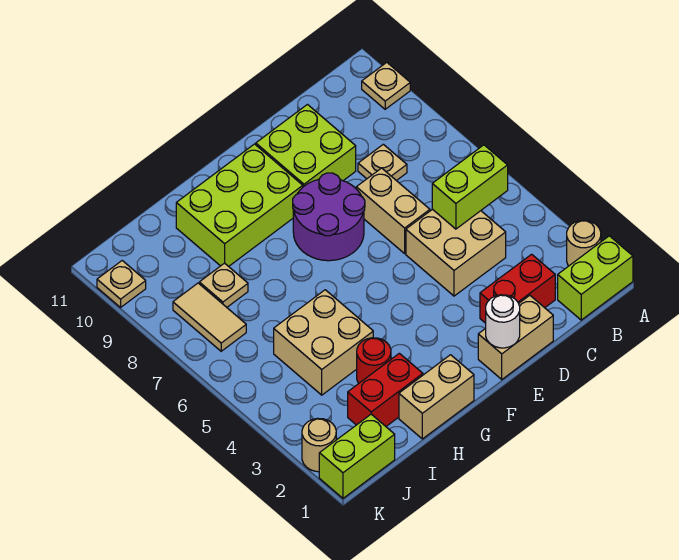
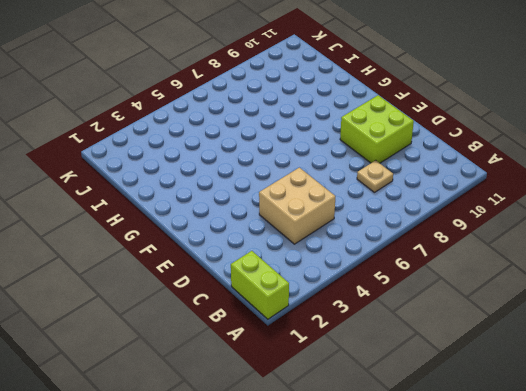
none -> tan round brick A2 level 1
none -> tan plate A10 level 1
none -> red brick C2:D2 level 1

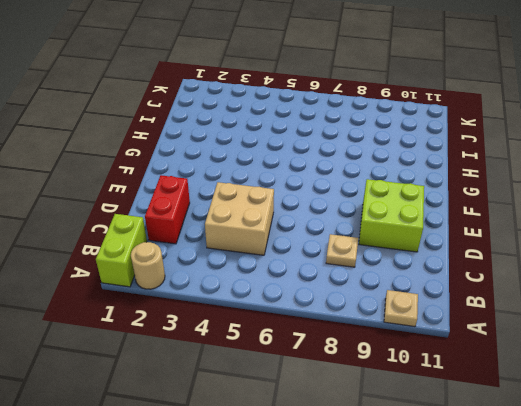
none -> tan brick D1:E1 level 1
none -> tan brick D6:D7 level 1
none -> purple round brick E7:F8 level 1

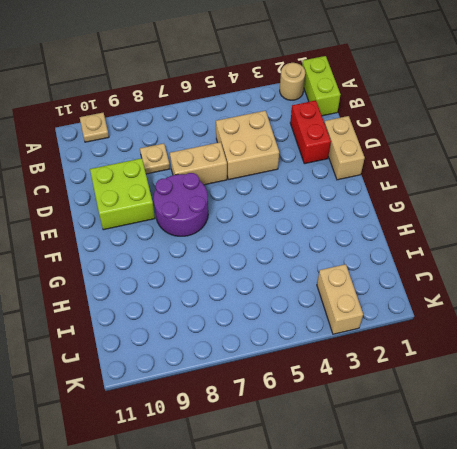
tan brick J3:K3 level 1 -> tan brick G1:H1 level 1
none -> lime brick F9:H10 level 1
none -> red brick H2:I2 level 1
none -> red round brick H3 level 1

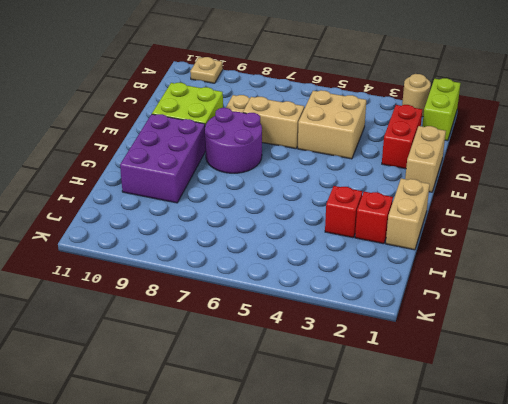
purple brick F9:H10 level 1 -> lime brick F9:H10 level 1
red brick H2 level 1 -> red brick H2:I2 level 1
red brick H3 level 1 -> red round brick H3 level 1
none -> tan brick H4:I5 level 1
none -> tan plate I8 level 1
none -> lime brick J1:K1 level 1

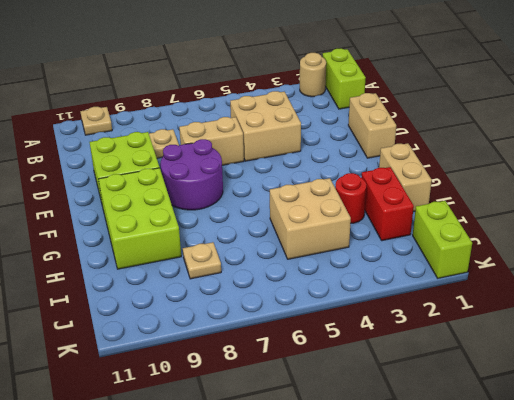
none -> red brick C2:D2 level 1
none -> tan tile J7:J8 level 1
none -> tan round brick K2 level 1

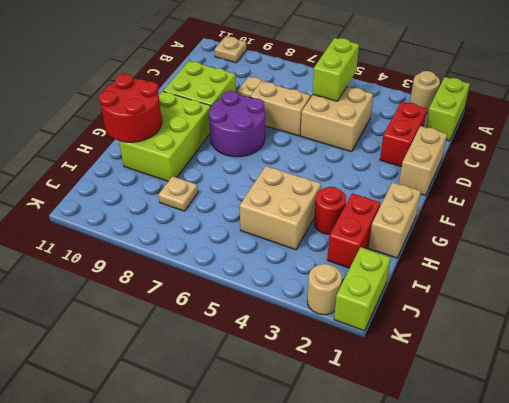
red round brick G10:H11 level 2 -> none
none -> tan tile J7:J8 level 1
none -> tan plate K10 level 1
none -> white round brick E1 level 2

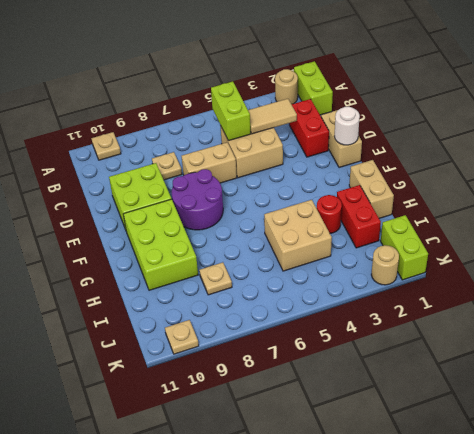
tan tile C3:C4 level 2 -> tan tile J7:J8 level 1

